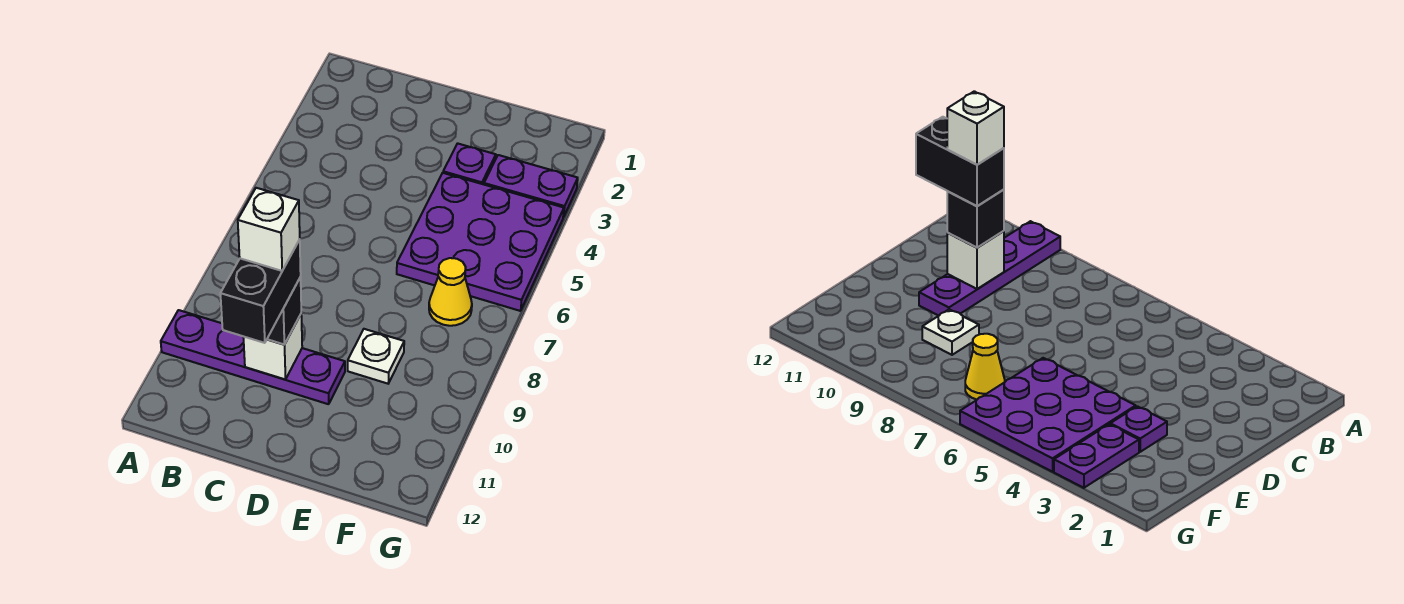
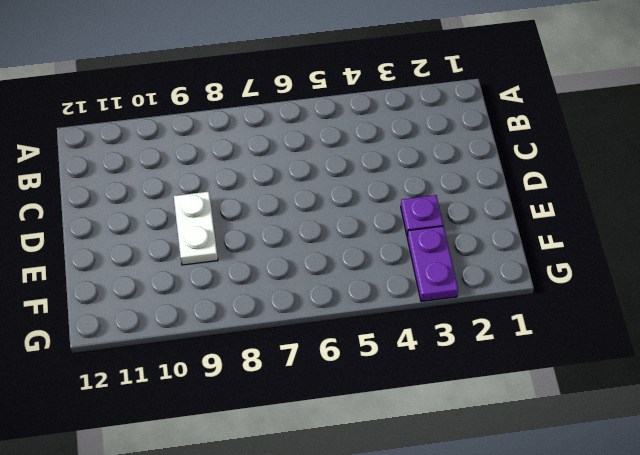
white plate D9:E9 level 1 -> white plate E9 level 1
none -> purple plate A10:D10 level 1
none -> purple plate E4:G6 level 1

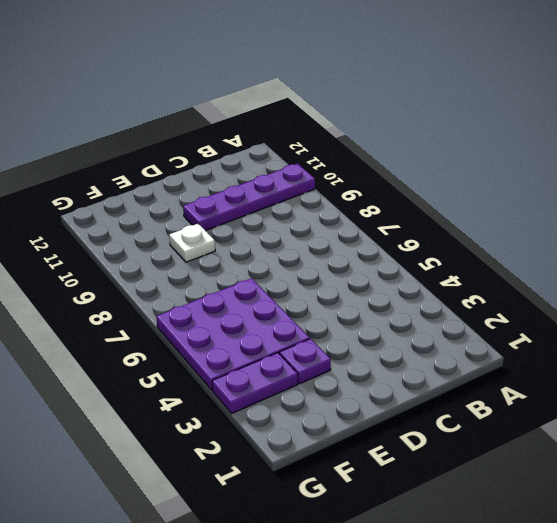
none -> yellow cone F7 level 1
none -> white brick C10 level 2

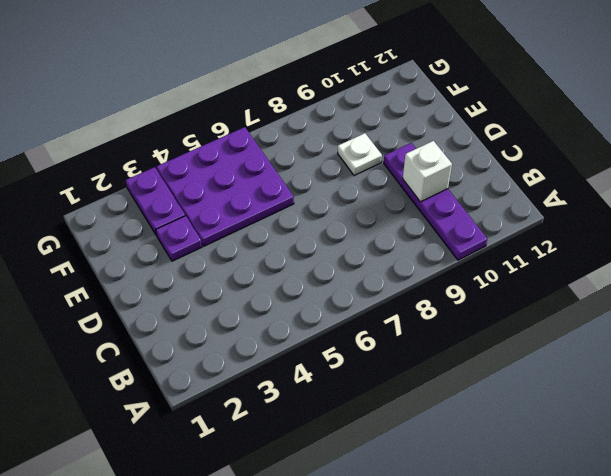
none -> yellow cone F7 level 1
none -> black brick C10 level 3

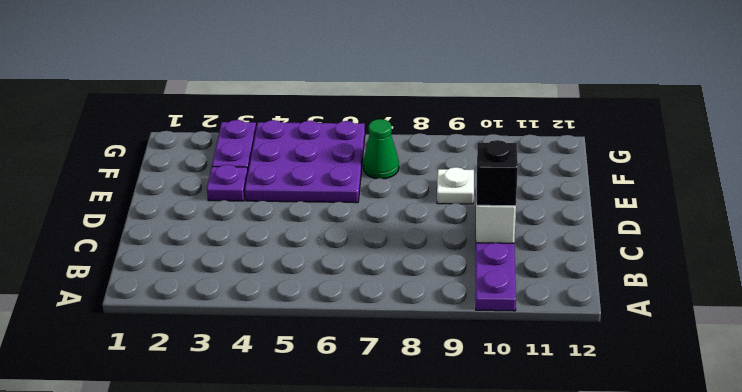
green cone F7 level 1 -> yellow cone F7 level 1
none -> black brick C10:C11 level 4
none -> white brick C10 level 5

